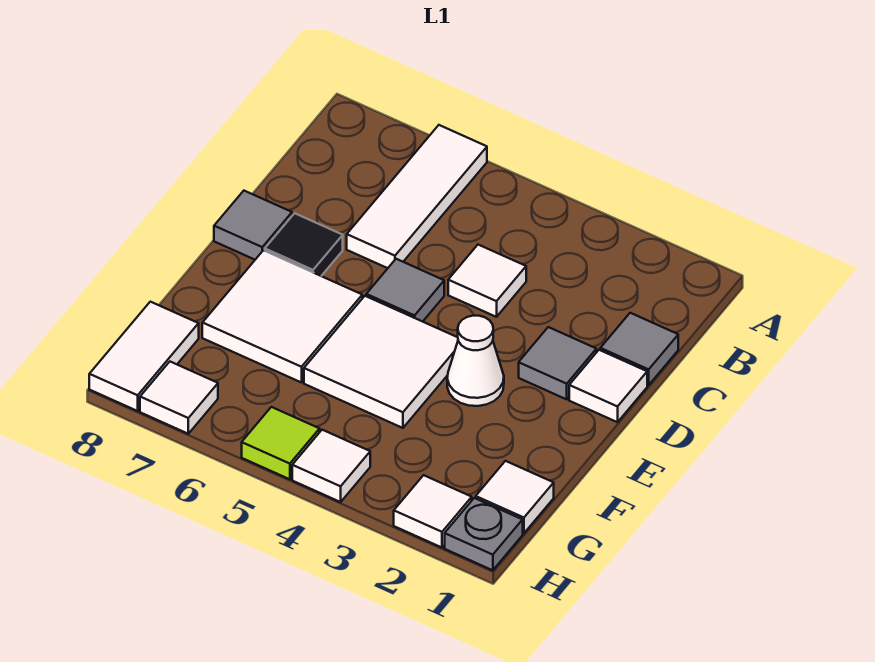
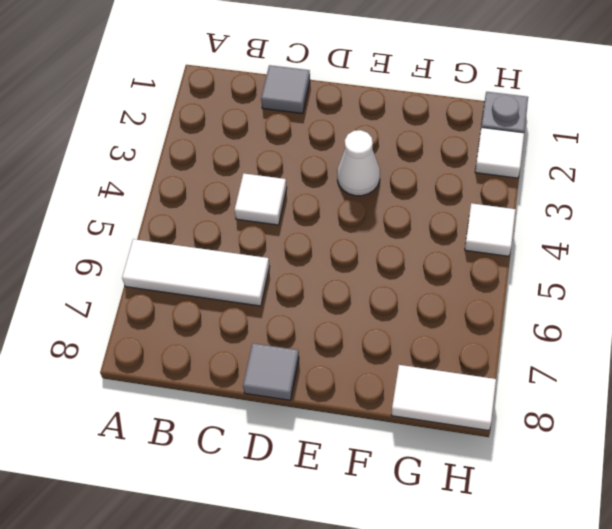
none -> white tile D1 level 1
none -> grey tile D2 level 1
none -> grey tile D5 level 1

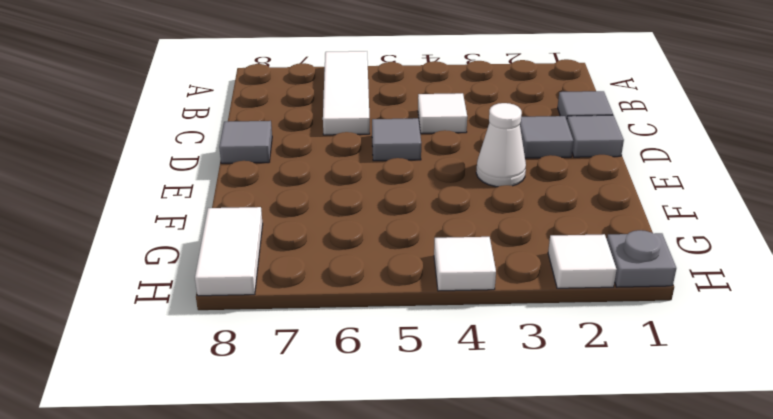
grey tile D1 level 1 -> white tile D1 level 1
none -> black tile D7 level 1
none -> white tile E4:F5 level 1
none -> white tile E6:F7 level 1

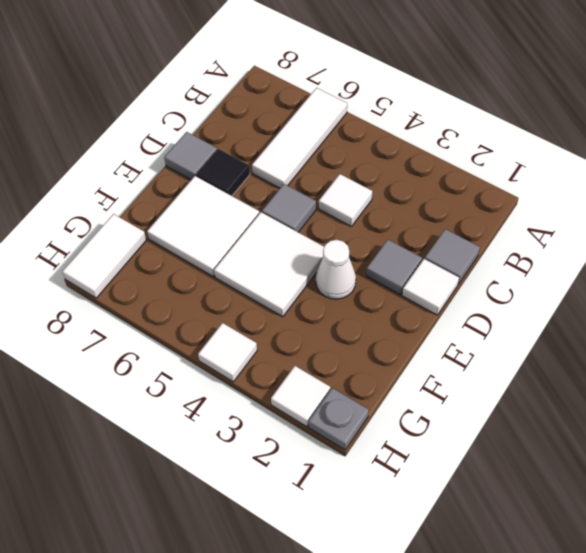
none -> white tile G1 level 1
none -> lime tile H5 level 1
none -> white tile H7 level 1

